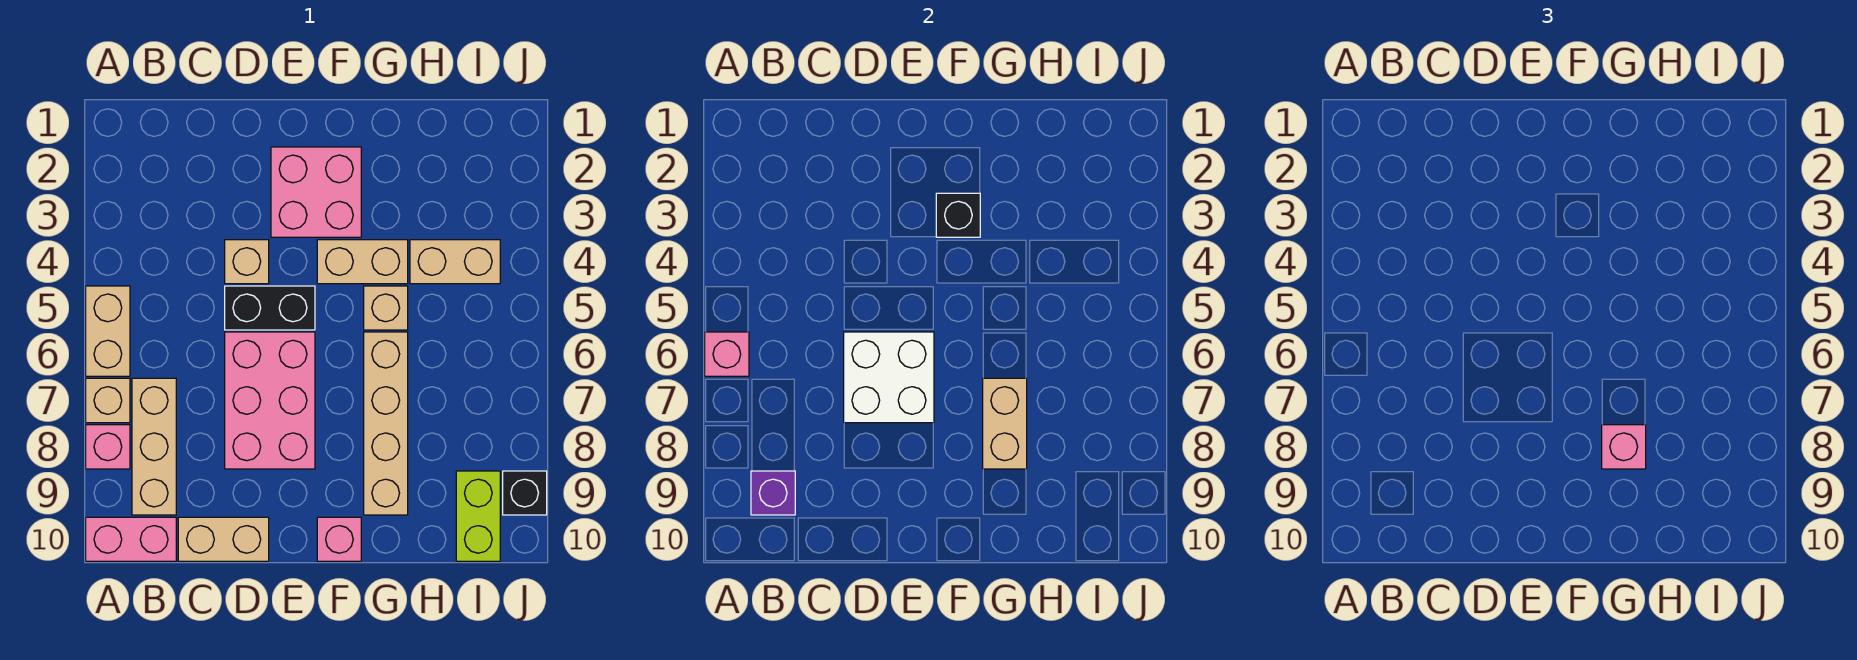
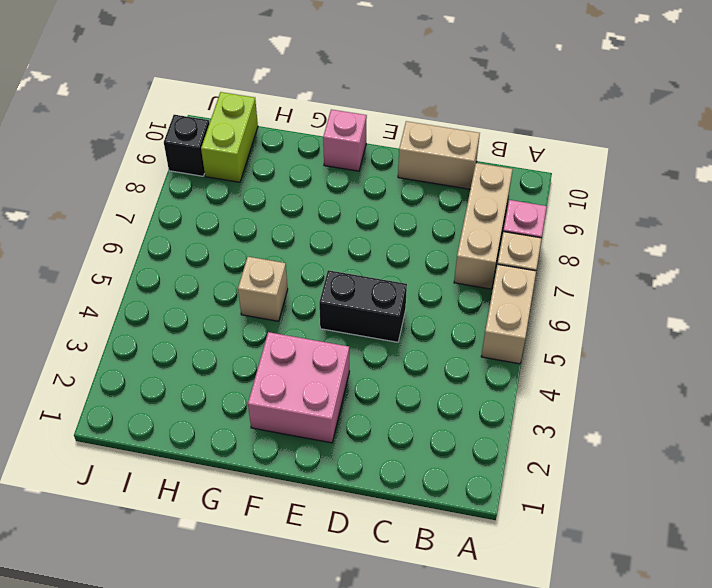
none -> pink brick A10:B10 level 1
none -> tan brick D4 level 1
none -> pink brick D6:E8 level 1

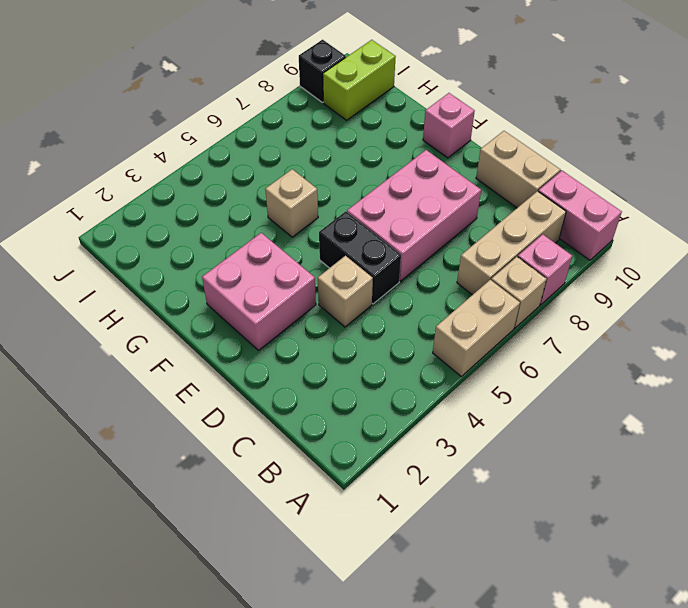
none -> tan brick F4:G4 level 1
none -> tan brick G6:G9 level 1
none -> tan brick H4:I4 level 1

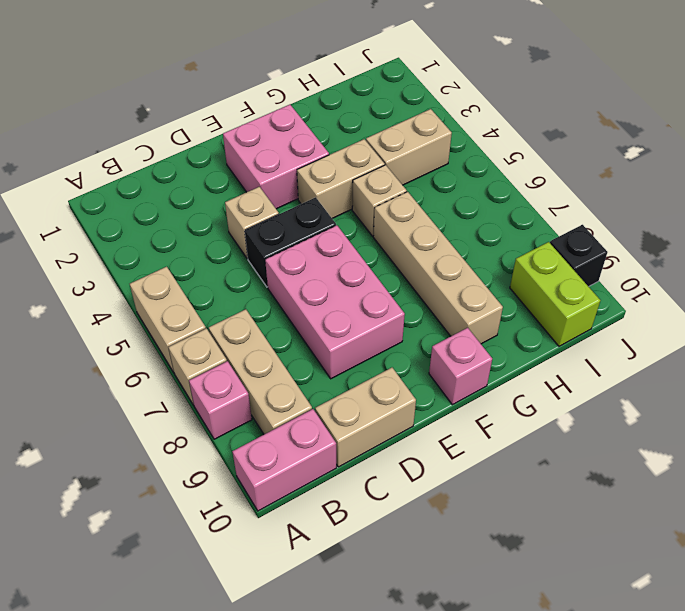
none -> pink brick A6 level 2
none -> purple brick B9 level 2
none -> white brick D6:E7 level 2

